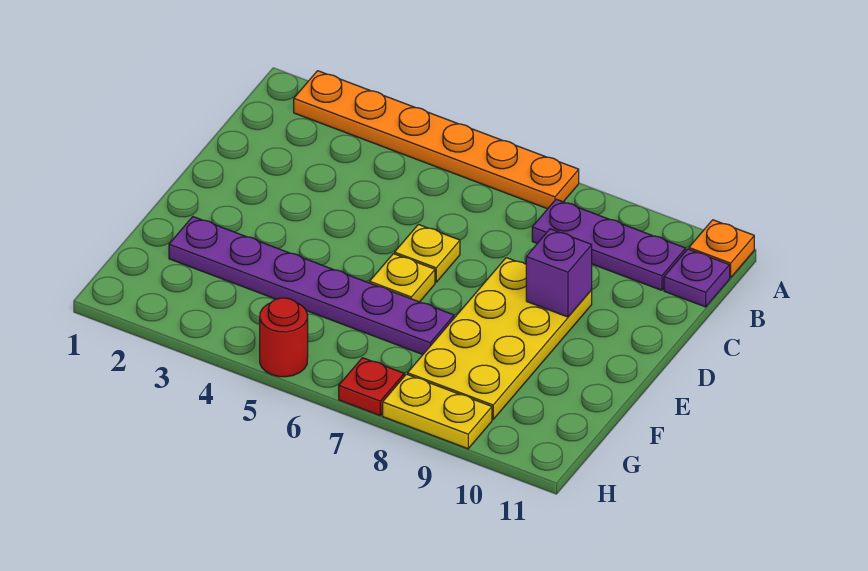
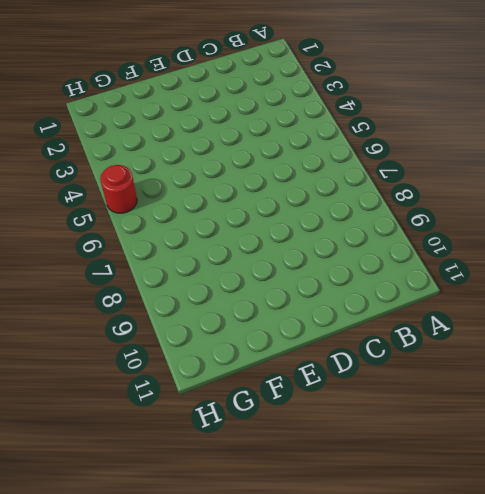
none -> orange plate A2:A7 level 1
none -> orange plate A11 level 1
none -> purple plate B8:B10 level 1

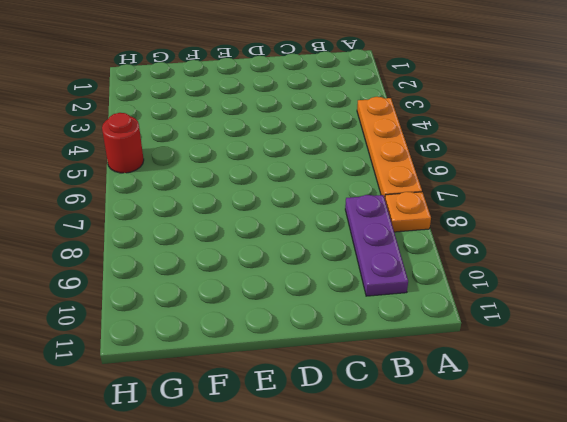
orange plate A4:A7 level 1 -> orange plate A2:A7 level 1
orange plate A8 level 1 -> orange plate A11 level 1
none -> purple plate B11 level 1
none -> yellow plate D6 level 1
none -> yellow plate D8:G9 level 1

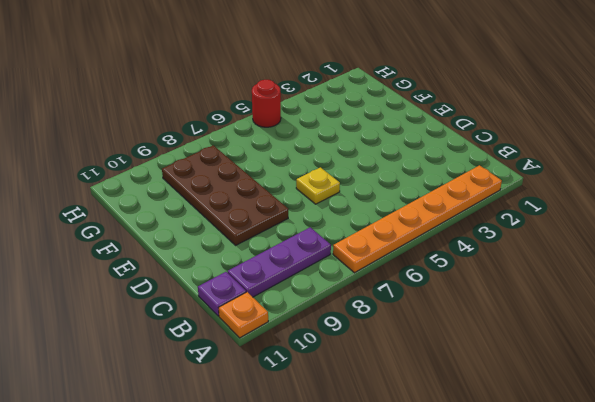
brown plate D8:G9 level 1 -> yellow plate D8:G9 level 1
none -> yellow plate E6 level 1
none -> purple plate F2:F7 level 1
none -> red plate H7 level 1

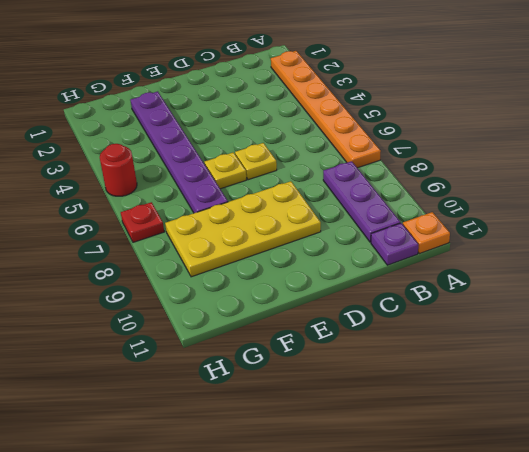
none -> yellow plate H8:H9 level 1
none -> purple brick D9 level 2

